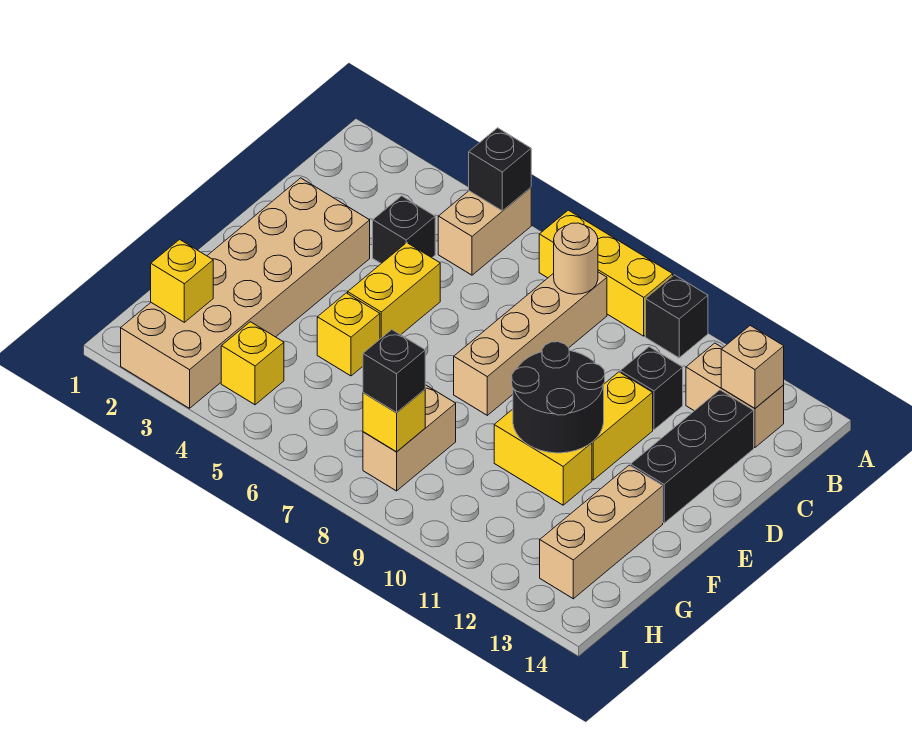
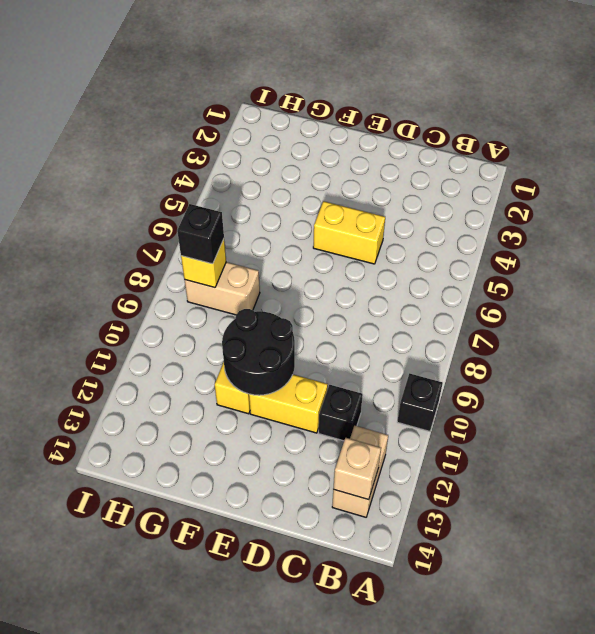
none -> tan brick A5:B5 level 1
none -> yellow brick A7:A9 level 1
none -> tan brick B8:E8 level 1

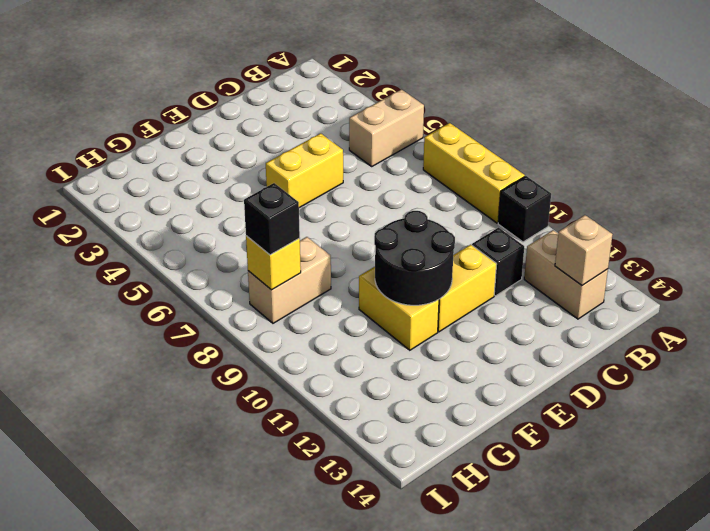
none -> tan brick B8:E8 level 1
none -> black brick C4 level 1
none -> black brick C13:E13 level 1

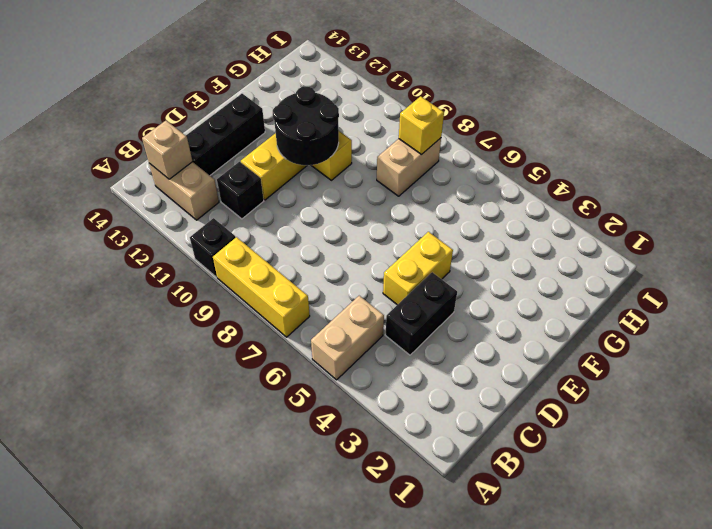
black brick C4:D4 level 1 -> black brick C4 level 1
none -> tan brick B8:E8 level 1
none -> tan brick D2:I3 level 1
none -> yellow brick F5 level 1

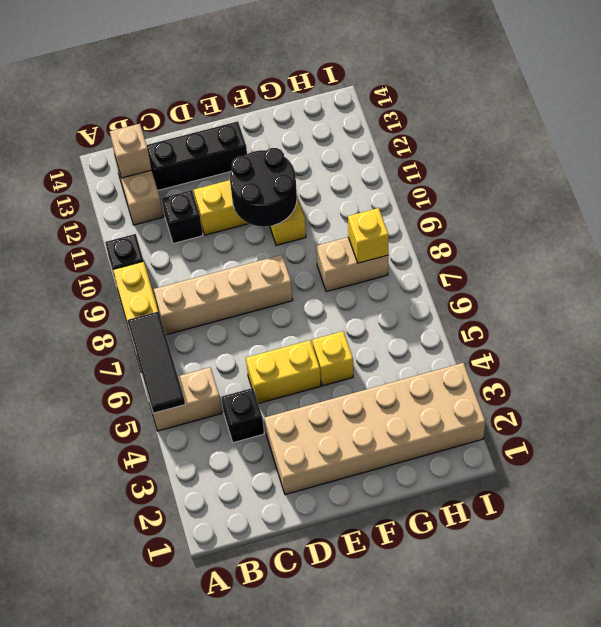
black tile A5:A7 level 2 -> black brick A5 level 2
none -> tan brick F13:H13 level 1
none -> yellow brick H4 level 1
none -> tan round brick B8 level 2

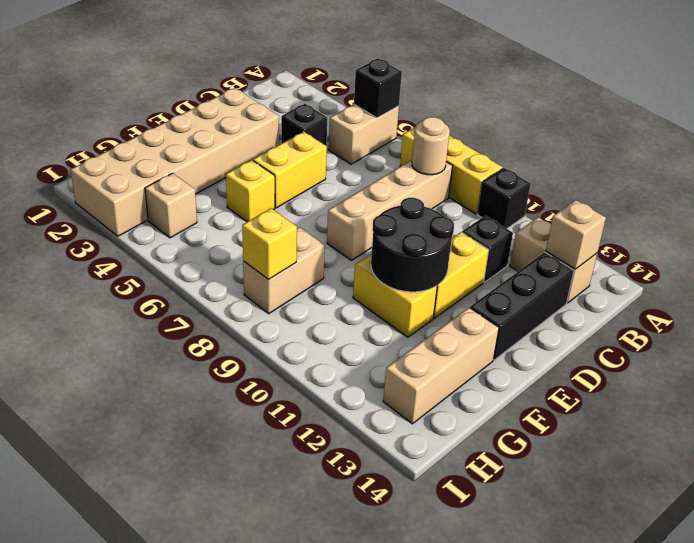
tan brick H4 level 1 -> yellow brick H4 level 1
none -> yellow brick H2 level 2
none -> black brick H8 level 3

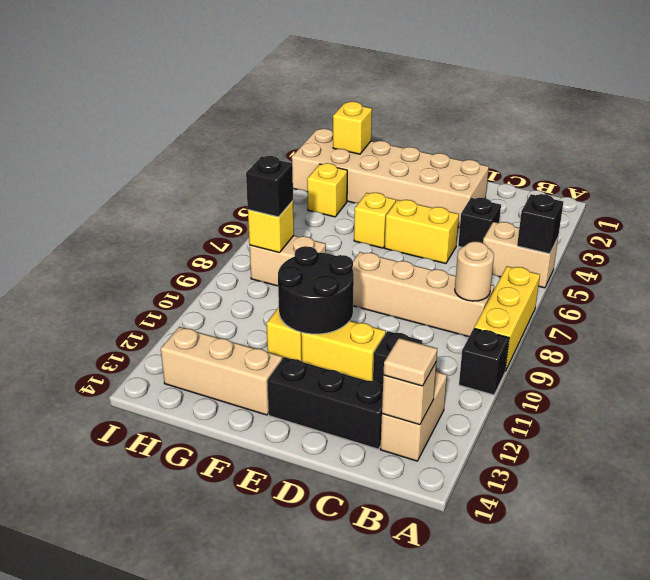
tan tile B13 level 3 -> none

